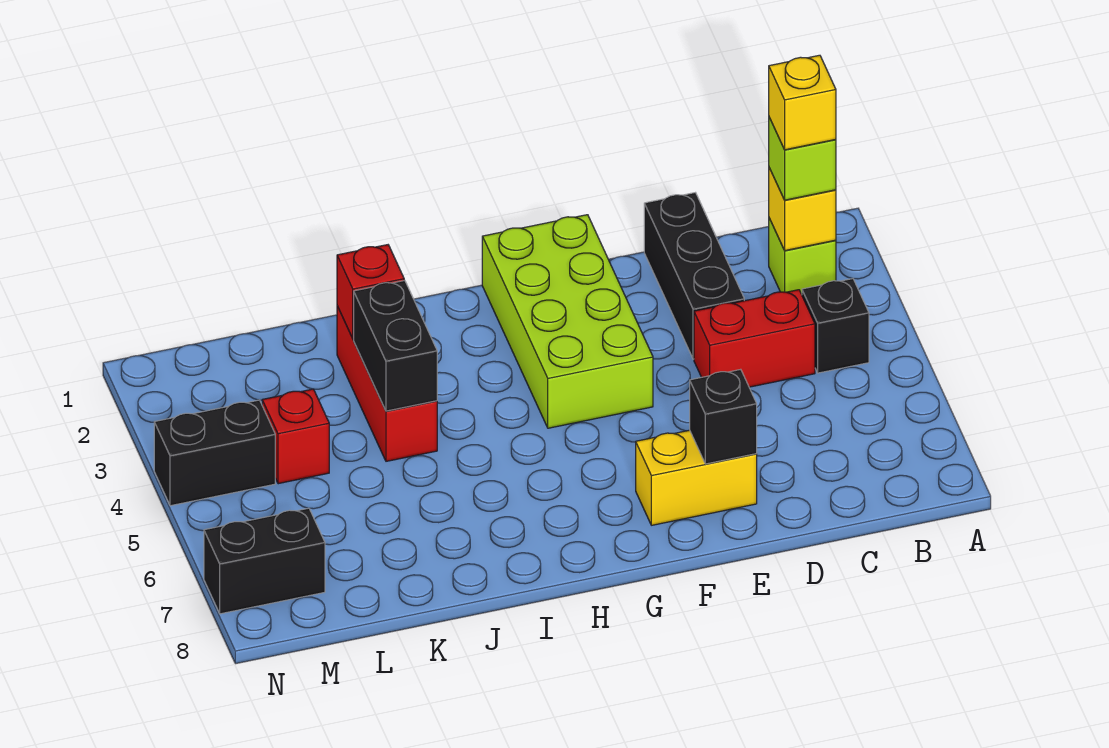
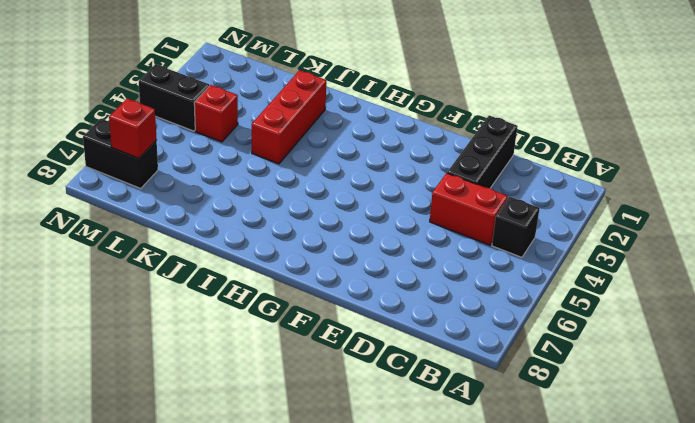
red brick M7 level 2 -> red brick J2 level 2
none -> lime brick B2 level 1
none -> yellow brick E7:F7 level 1
none -> lime brick F1:G4 level 1

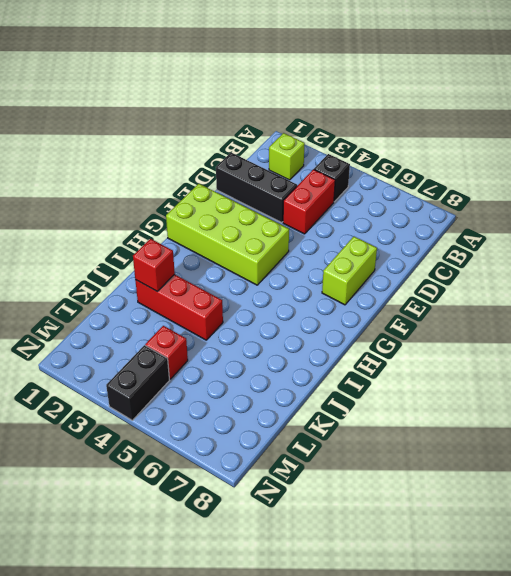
lime brick E7:F7 level 1 -> yellow brick E7:F7 level 1
none -> black brick M7:N7 level 1
none -> yellow brick B2 level 2
none -> black brick E7 level 2

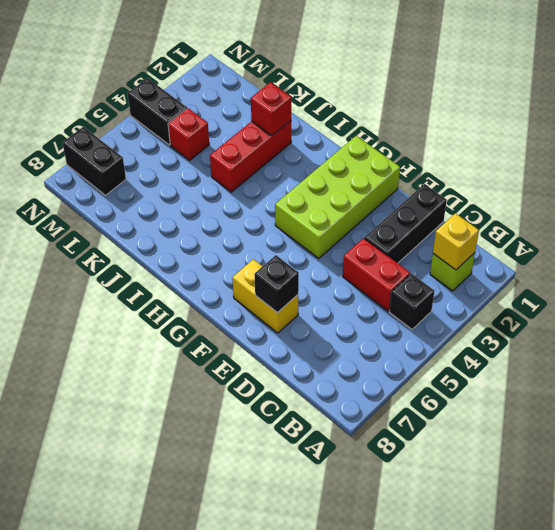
none -> black brick J3:J4 level 2
none -> lime brick B2 level 3
none -> yellow brick B2 level 4

